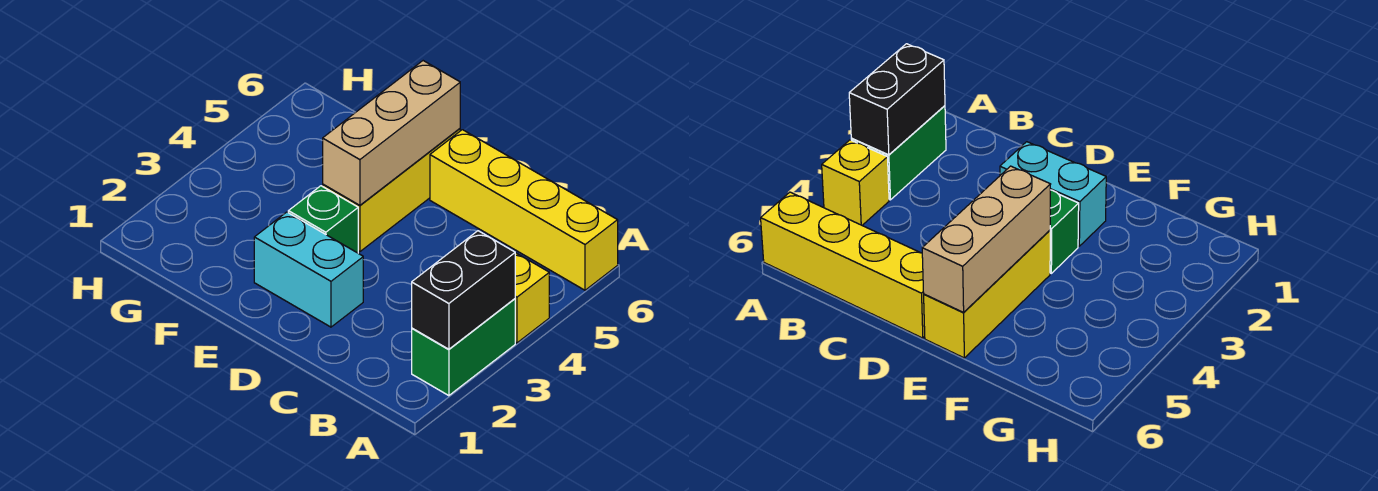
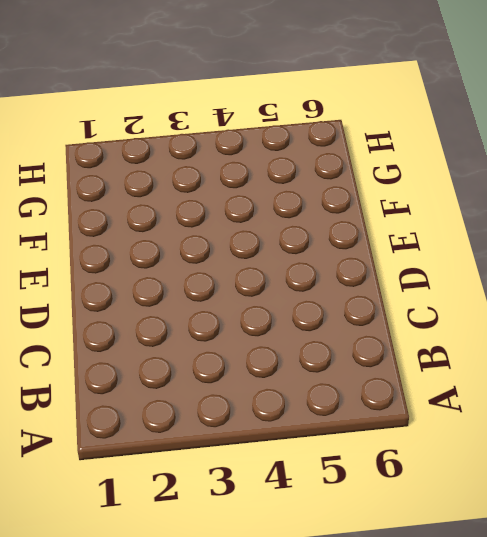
none -> green brick A2:A3 level 1
none -> yellow brick A4 level 1

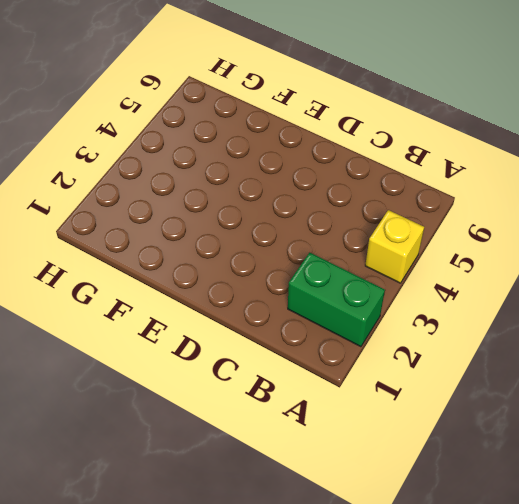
green brick A2:B2 level 1 -> green brick A2:A3 level 1
none -> yellow brick A6:D6 level 1
none -> cyan brick D2:E2 level 1

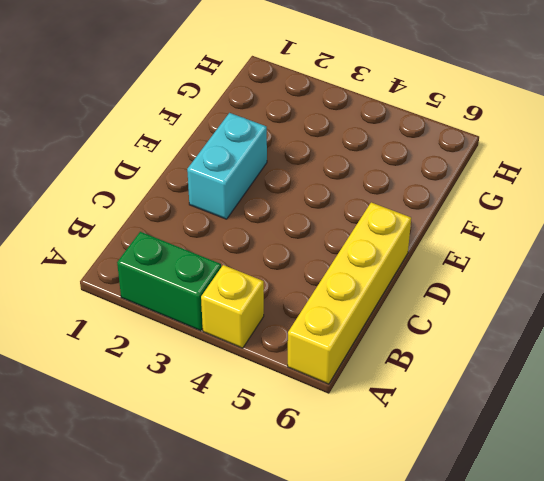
none -> green brick E3 level 1
none -> yellow brick E4:E6 level 1

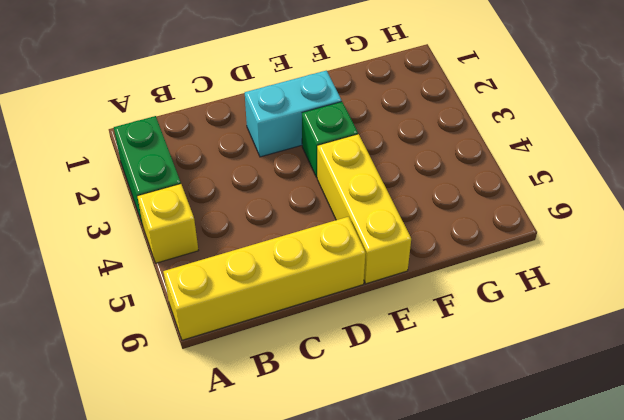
none -> black brick A2:A3 level 2
none -> tan brick E4:E6 level 2

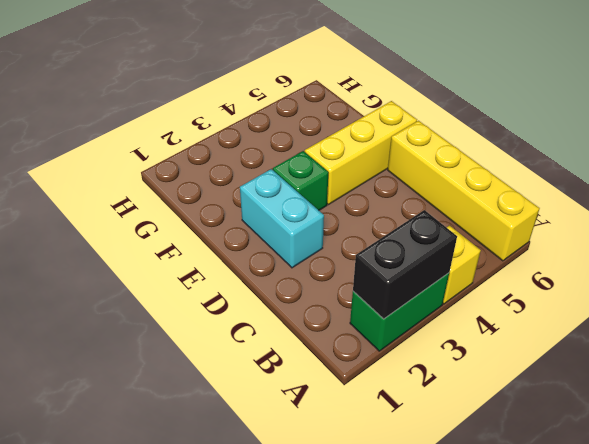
none -> tan brick E4:E6 level 2

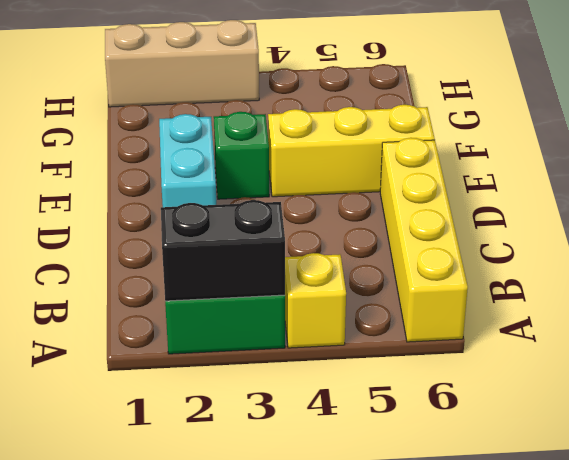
tan brick H1:H3 level 1 -> tan brick E4:E6 level 2

